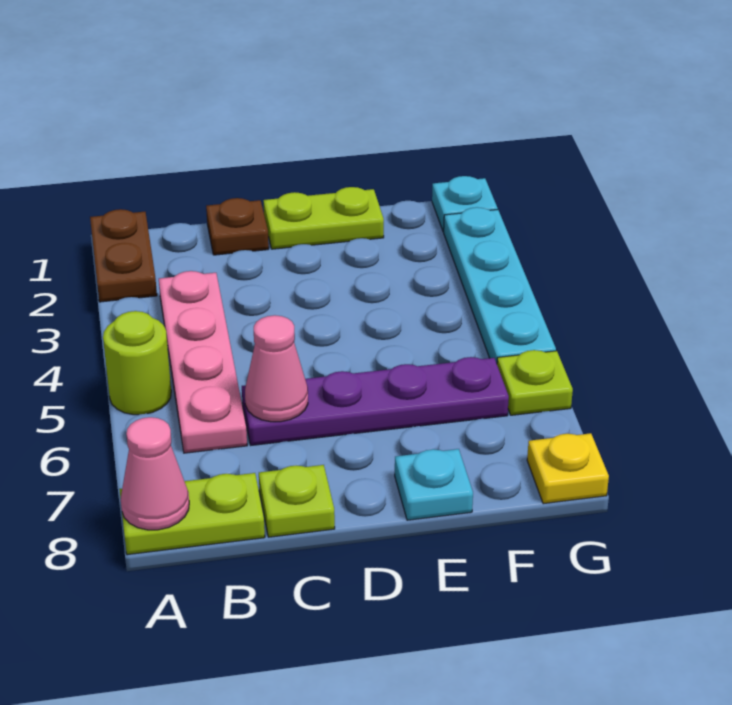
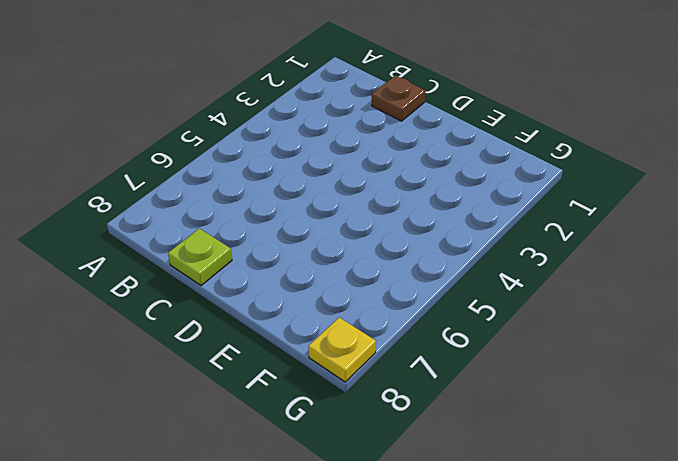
none -> brown plate A1:A2 level 1
none -> lime round brick A5 level 1
none -> lime plate A8:B8 level 1

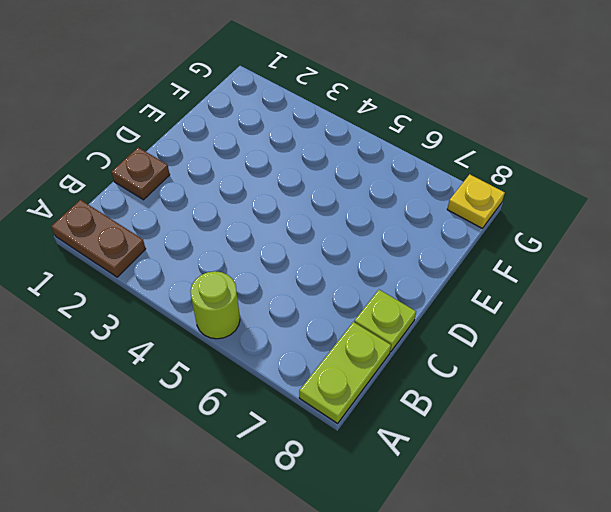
none -> pink plate B3:B6 level 1
none -> purple plate C6:F6 level 1
none -> lime plate D1:E1 level 1

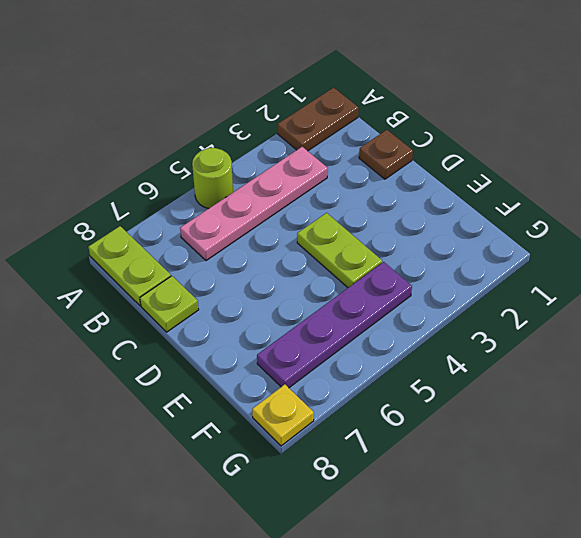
lime plate D4:E4 level 1 -> lime plate D1:E1 level 1
purple plate F4:F7 level 1 -> purple plate C6:F6 level 1
none -> cyan plate E8 level 1
none -> cyan plate G1 level 1
none -> cyan plate G2:G5 level 1

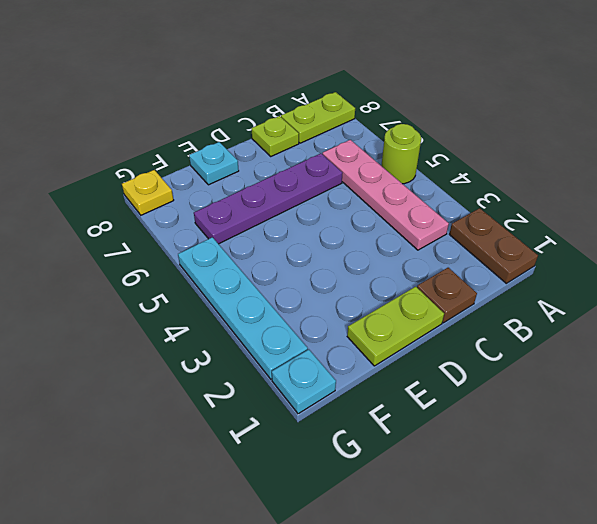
none -> lime plate G6 level 1
none -> pink cone A8 level 2
none -> pink cone C6 level 2

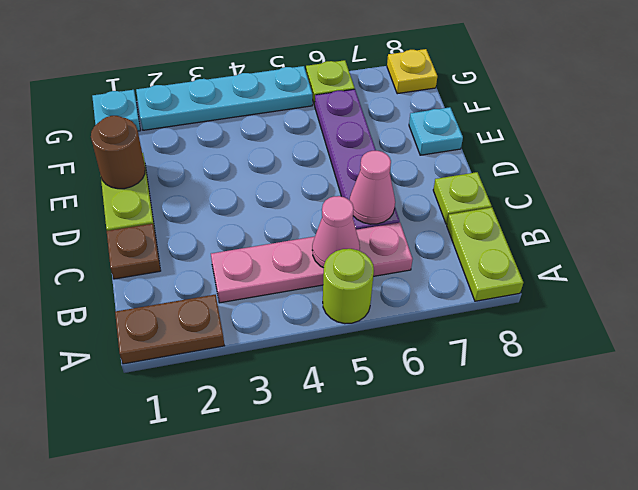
pink cone B5 level 2 -> pink cone A8 level 2
brown round brick E1 level 2 -> none

